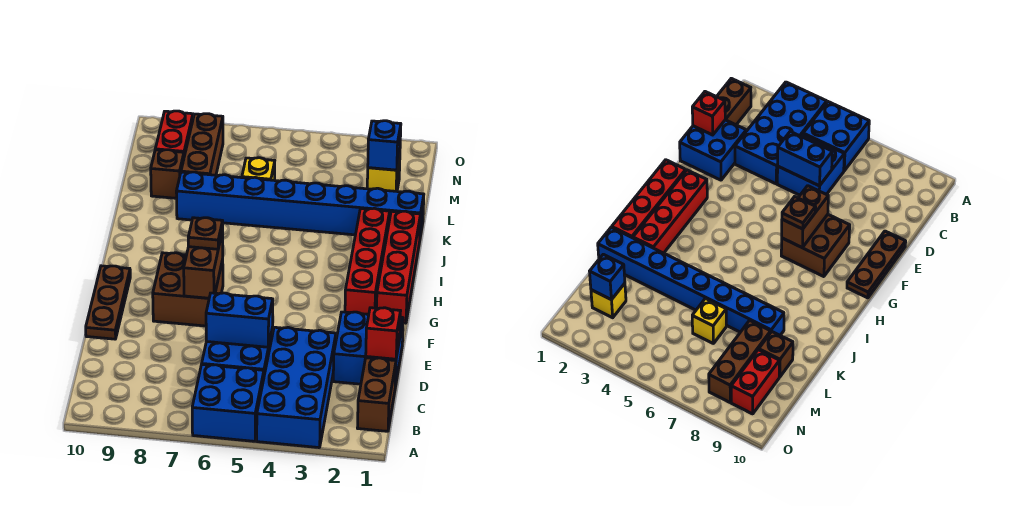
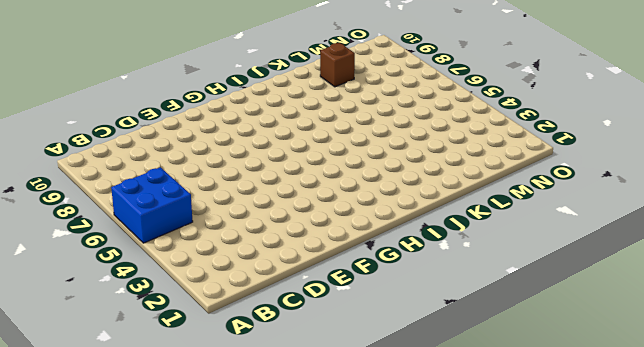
none -> blue brick A3:D4 level 1
none -> brown brick B1:C1 level 1
none -> blue brick C5:D6 level 1

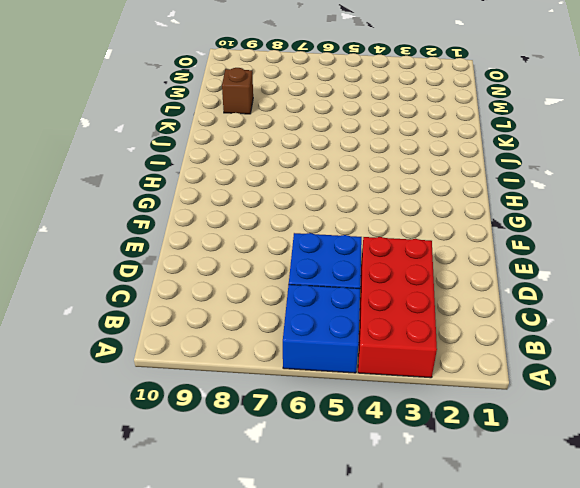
red brick A3:D4 level 1 -> blue brick A3:D4 level 1
none -> brown brick B1:C1 level 1
none -> blue brick D1:E2 level 1
none -> brown plate E10:G10 level 1

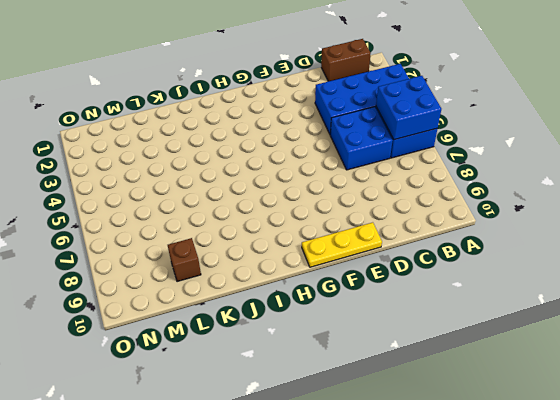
blue brick A5:B6 level 2 -> blue brick D1:E2 level 1
yellow plate E10:G10 level 1 -> brown plate E10:G10 level 1
none -> brown brick F7:G8 level 1
none -> red brick G1:J1 level 1
none -> red brick G2:J2 level 1

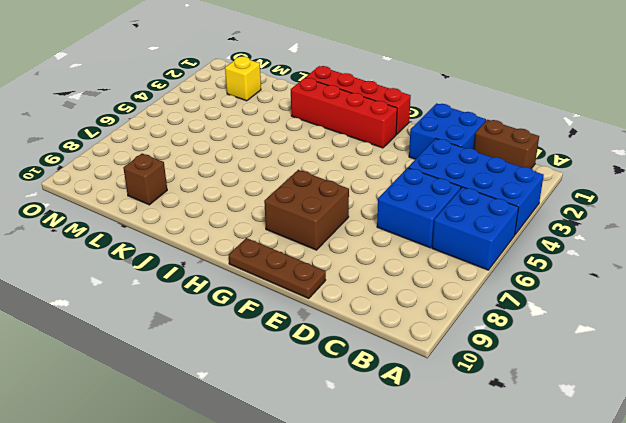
none -> blue brick K1:K8 level 1
none -> yellow brick L6 level 1
none -> brown brick L8:N8 level 1

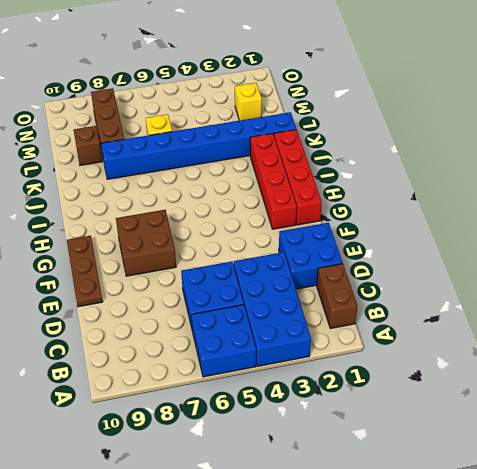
none -> red brick M9:N9 level 1
none -> red brick D1 level 2
none -> blue brick D5:D6 level 2

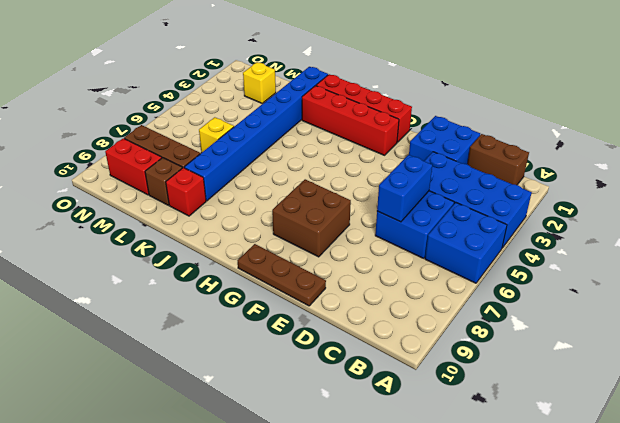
red brick K9 level 1 -> red brick D1 level 2
none -> brown brick F7:G7 level 2
none -> blue brick M2 level 2
none -> brown plate G7 level 3

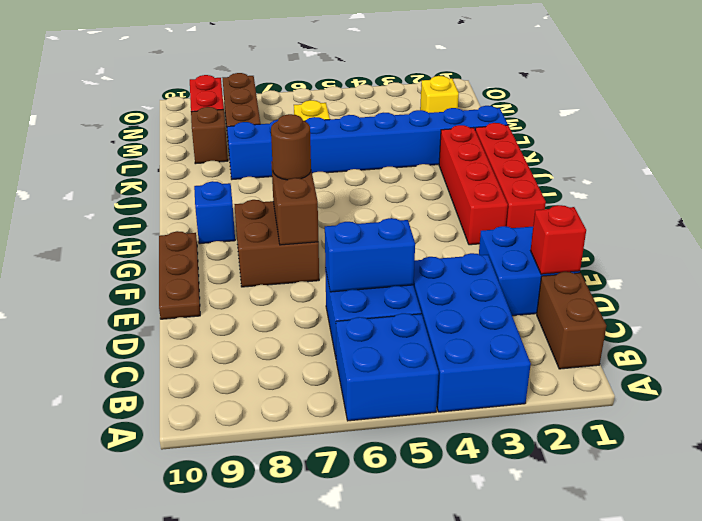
brown round brick G7 level 3 -> brown plate G7 level 3
blue brick H9 level 1 -> blue brick M2 level 2

